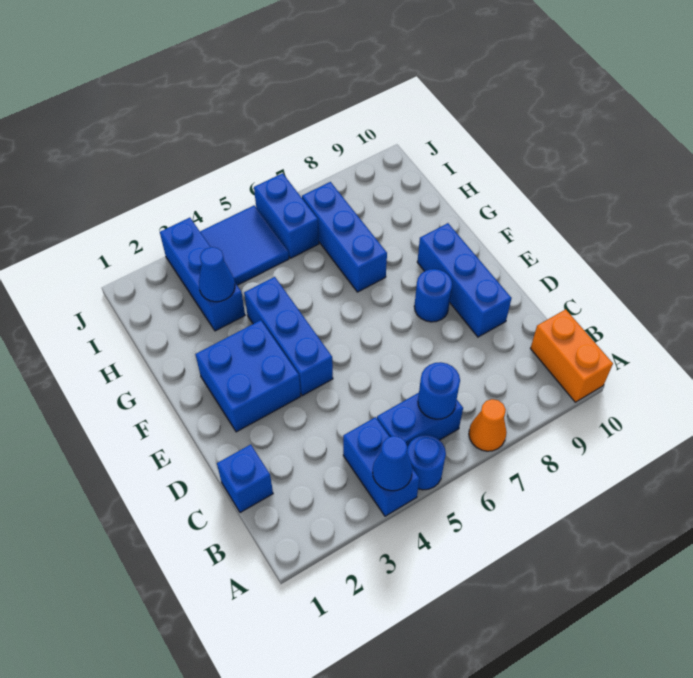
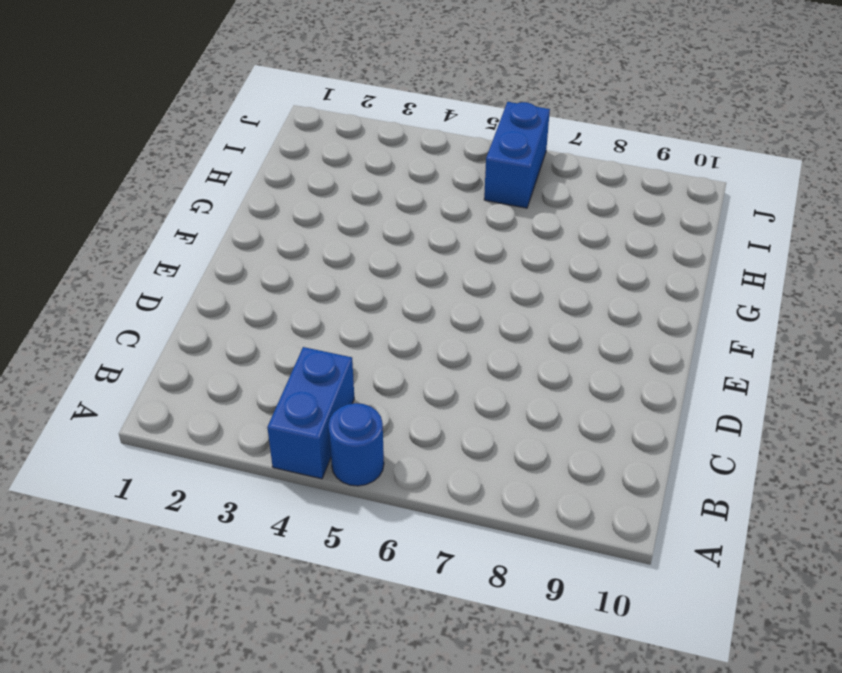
none -> orange cone A7 level 1
none -> orange brick A10:B10 level 1
none -> blue brick B5:B6 level 1

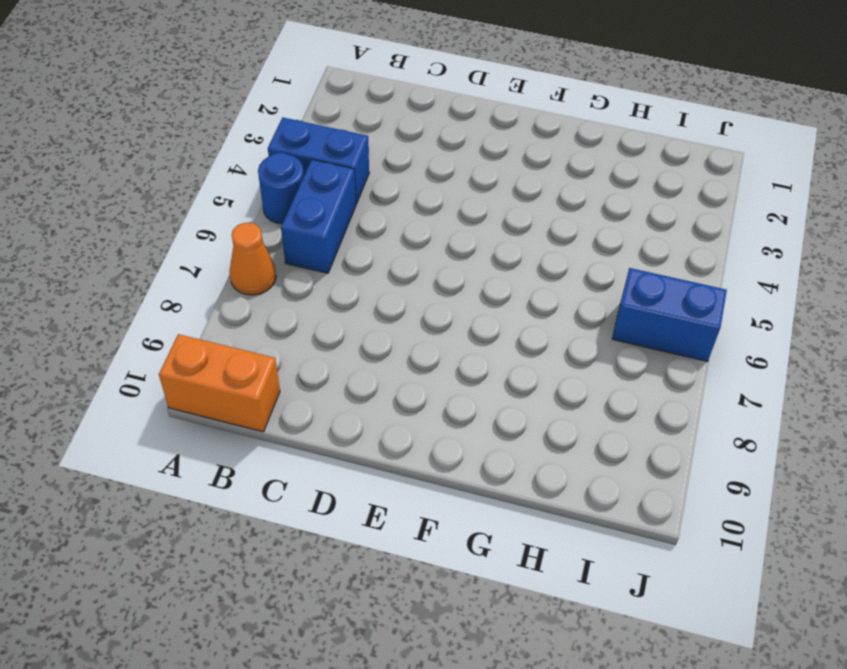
none -> blue brick C1 level 1
none -> blue brick D9:F9 level 1
none -> blue brick E2:F3 level 1

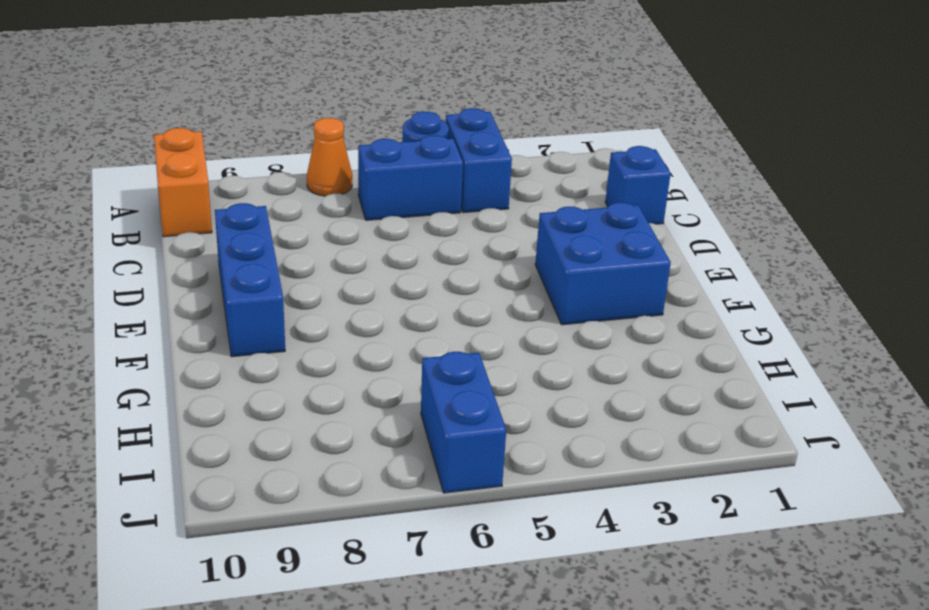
none -> blue brick E4:G4 level 1
none -> blue round brick E8 level 1
none -> blue brick G7:I7 level 1

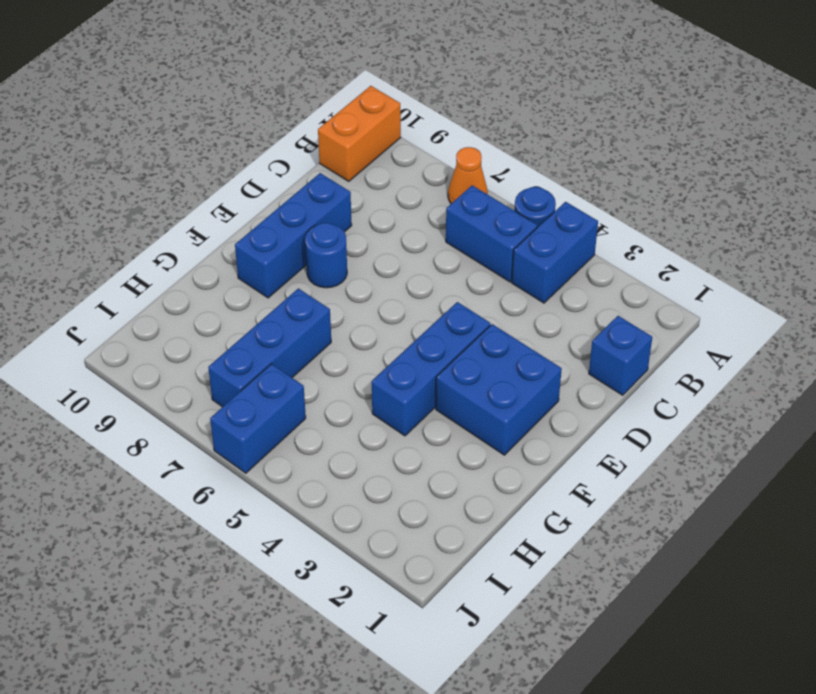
none -> blue brick H3:J3 level 1
none -> blue tile I4:J5 level 1
none -> blue cone A4 level 2

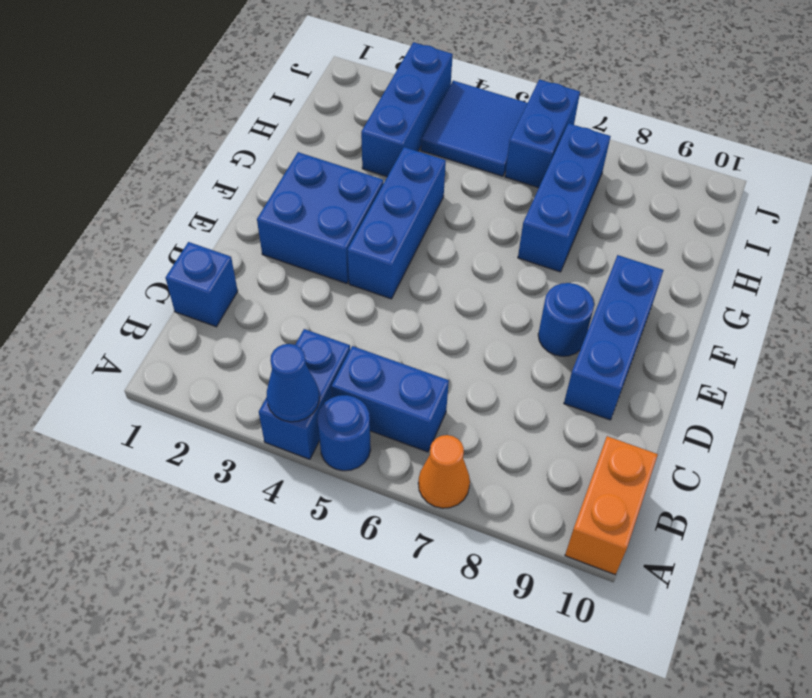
none -> blue round brick B6 level 2
none -> blue cone H3 level 2

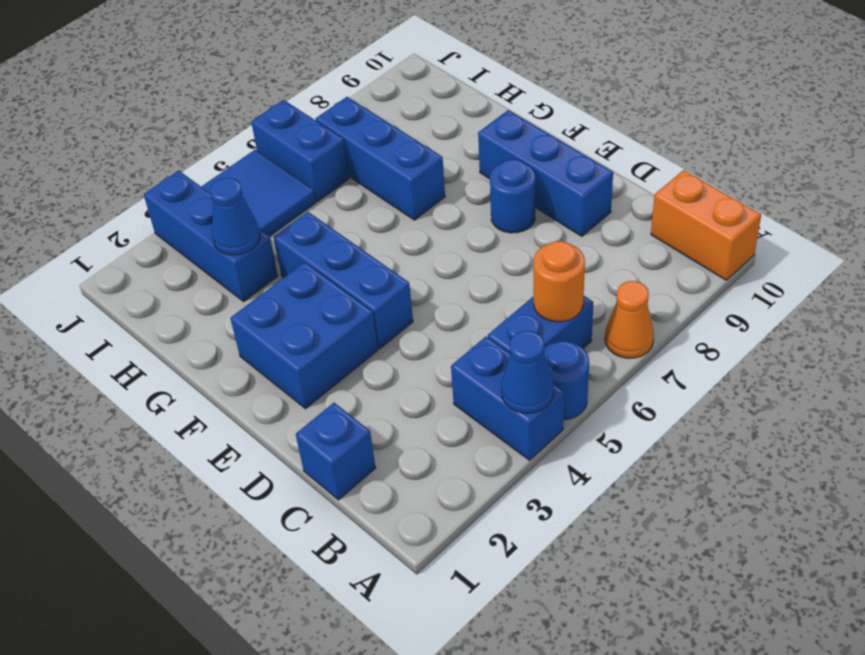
orange round brick B6 level 2 -> blue round brick B6 level 2

